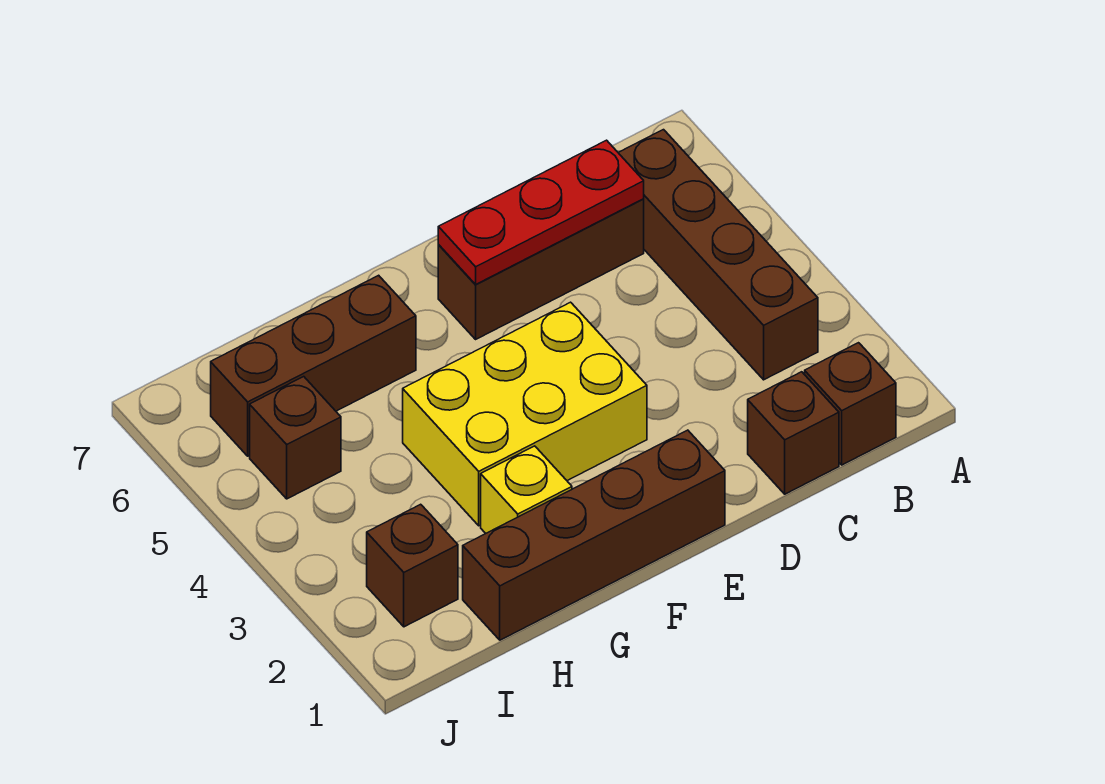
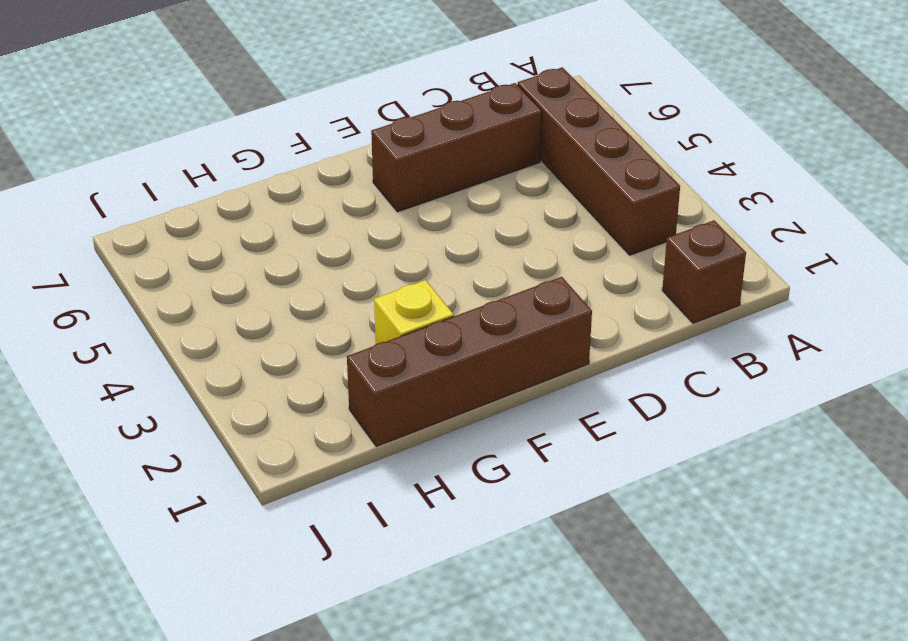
none -> brown brick C1 level 1
none -> yellow brick E3:G4 level 1

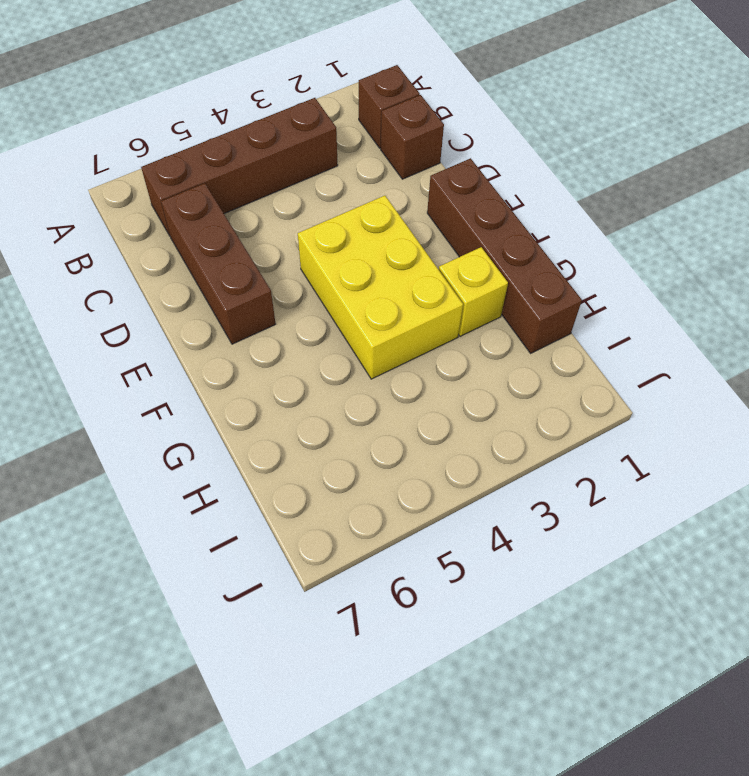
none -> brown brick G6:I6 level 1
none -> brown brick I2 level 1

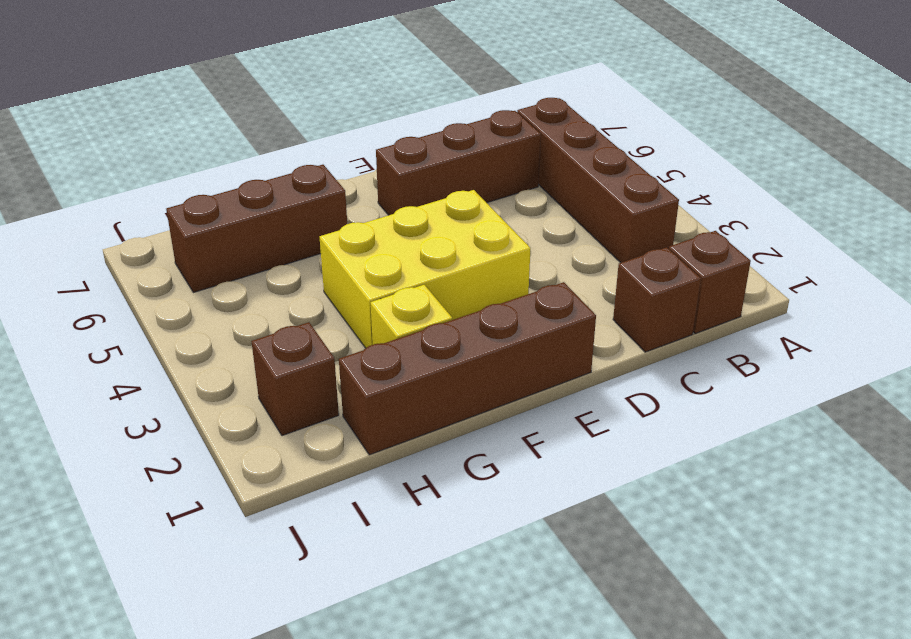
none -> brown brick I5 level 1
none -> red plate C6:E6 level 2

